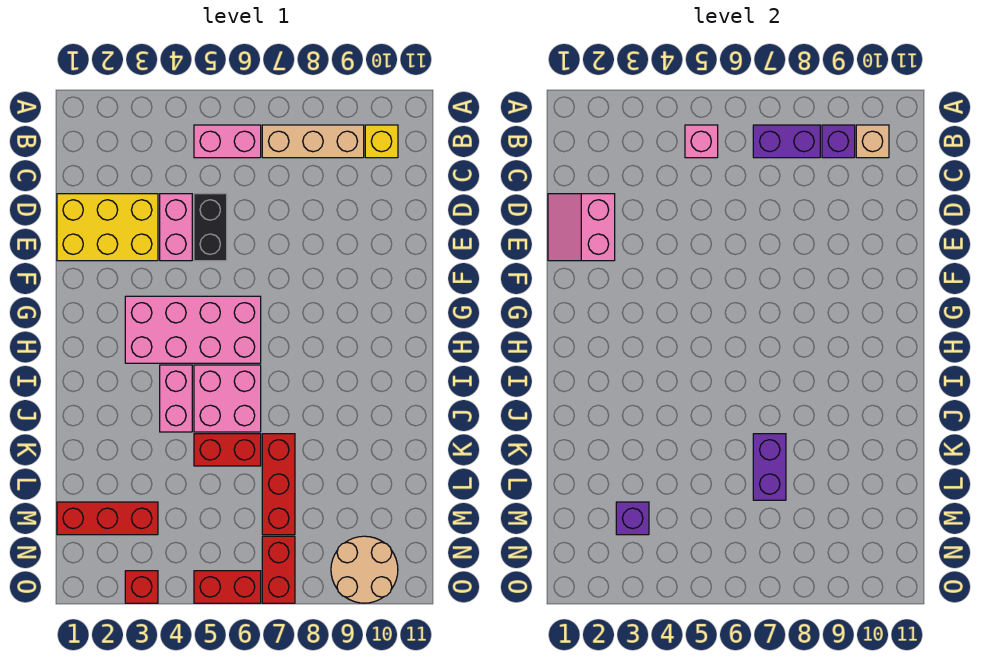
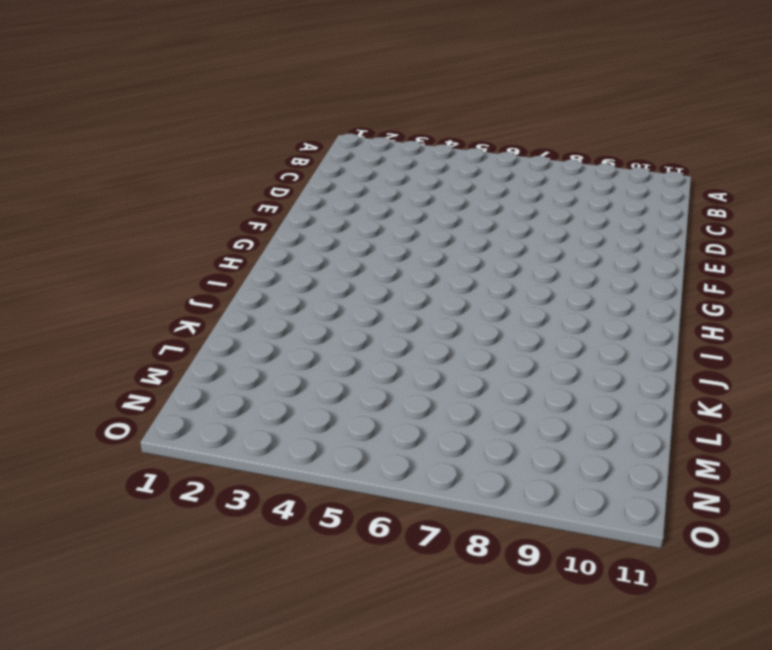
none -> pink brick B5:B6 level 1
none -> tan brick B7:B9 level 1
none -> yellow brick B10 level 1

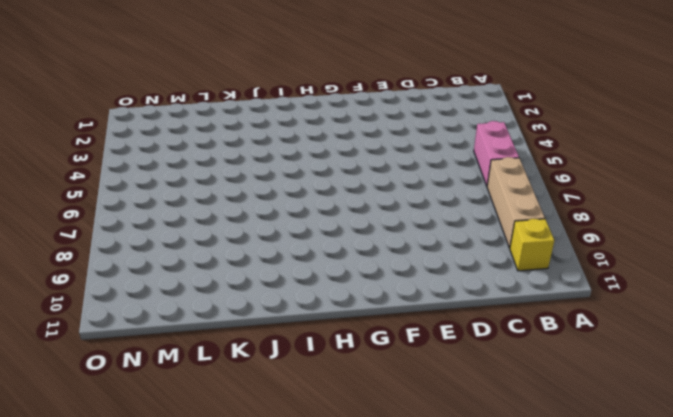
none -> yellow brick D1:E3 level 1
none -> pink brick D4:E4 level 1
none -> black brick D5:E5 level 1

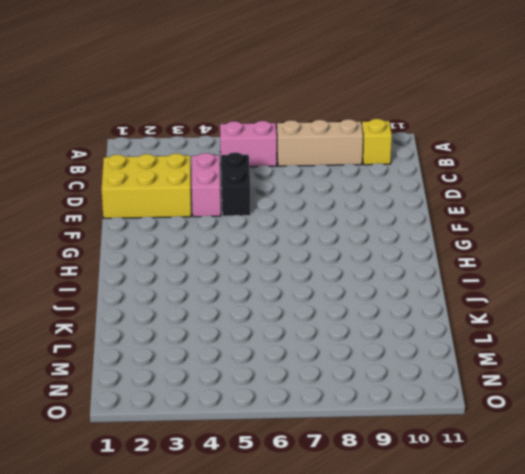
none -> pink brick G3:H6 level 1
none -> pink brick I4:J4 level 1
none -> pink brick I5:J6 level 1

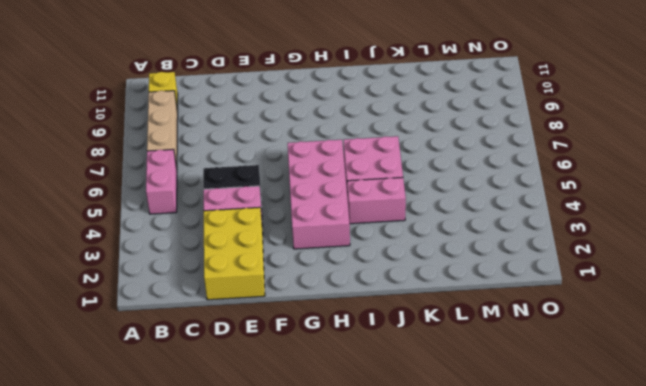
none -> red brick K5:K6 level 1
none -> red brick K7:M7 level 1
none -> red brick M1:M3 level 1

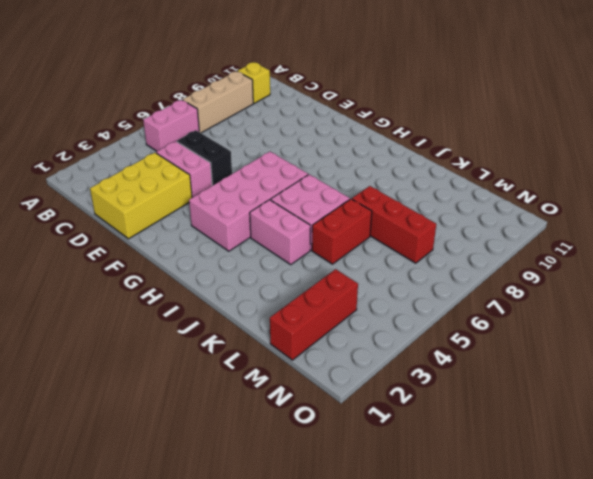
none -> red brick N7:O7 level 1
none -> tan round brick N9:O10 level 1
none -> red brick O3 level 1

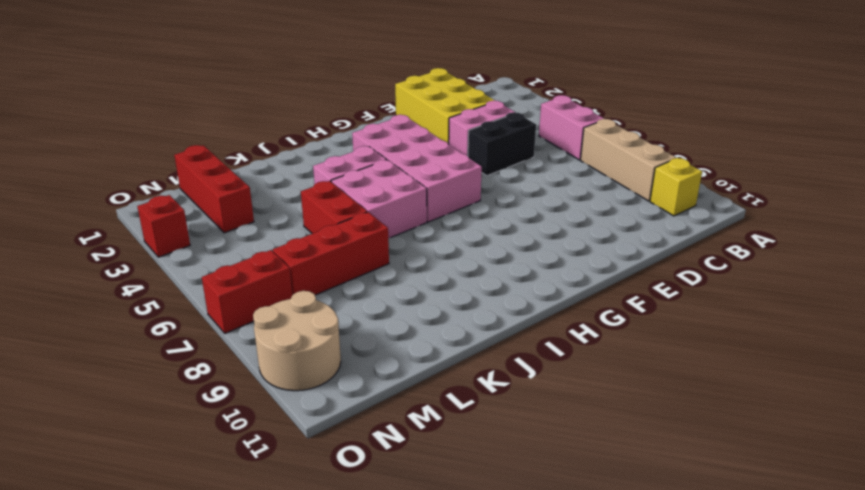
none -> red brick O5:O6 level 1
none -> pink brick B5 level 2
none -> purple brick B7:B8 level 2

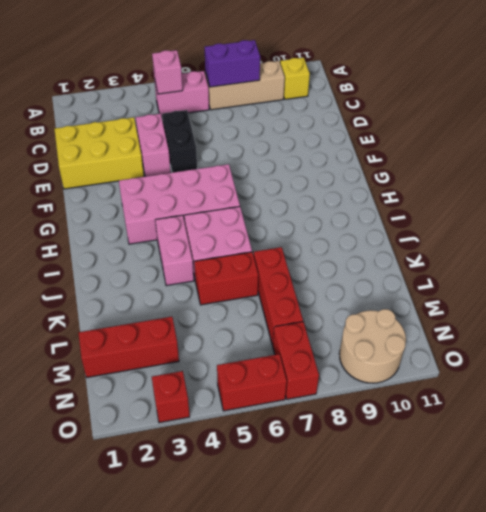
none -> purple brick B9 level 2
none -> tan brick B10 level 2
none -> pink slope D1:E2 level 2 top 2

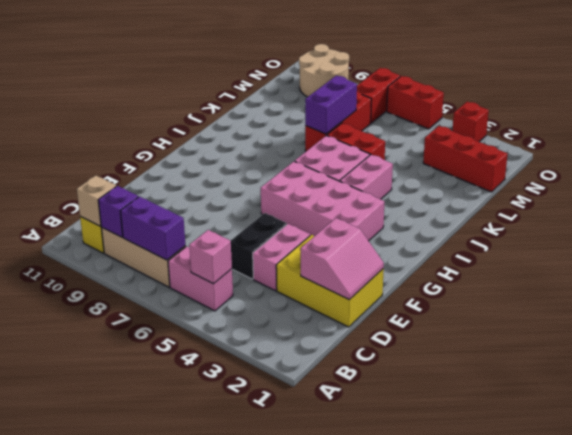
none -> purple brick M3 level 2

